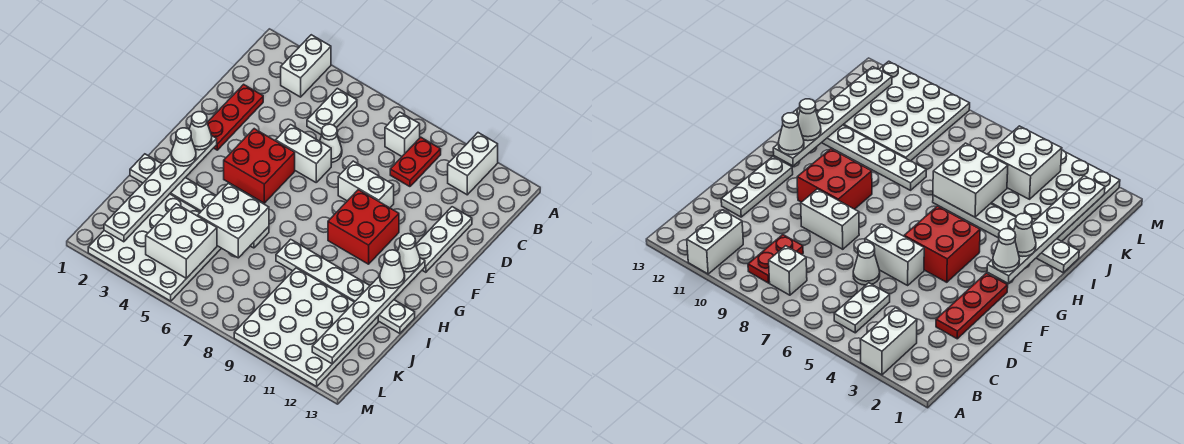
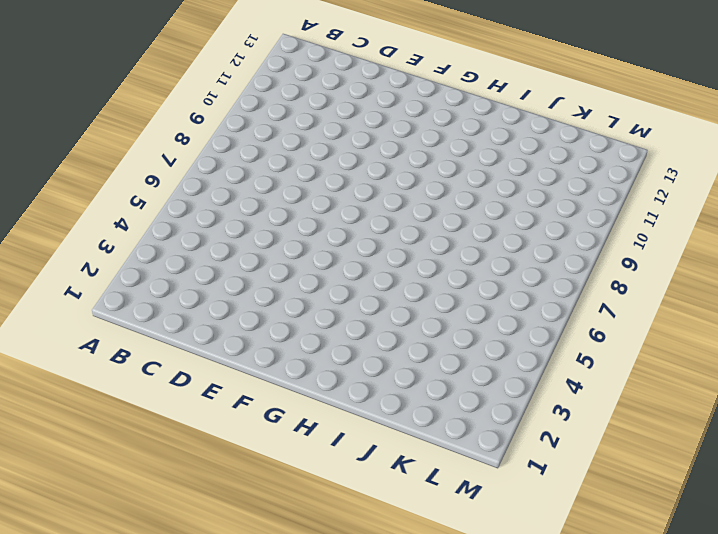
none -> white brick A3:B3 level 1
none -> white brick A11:B11 level 1
none -> white plate B5:C5 level 1

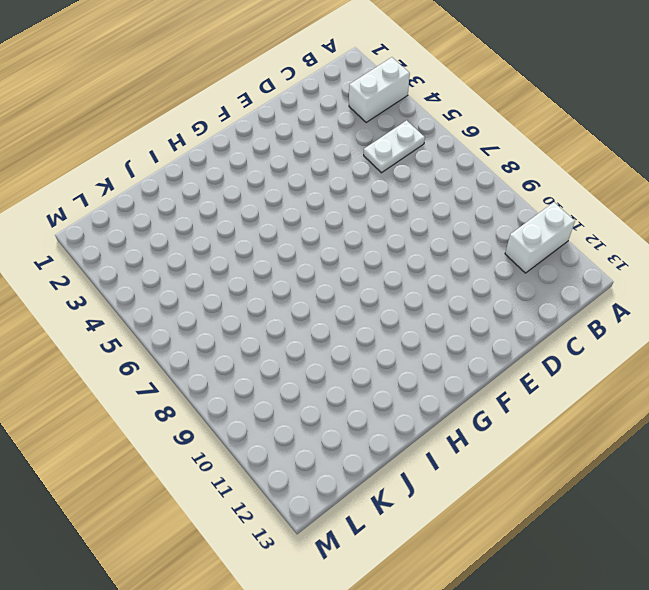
none -> white brick B8 level 1
none -> red plate B9:C9 level 1
none -> red plate D2:F2 level 1

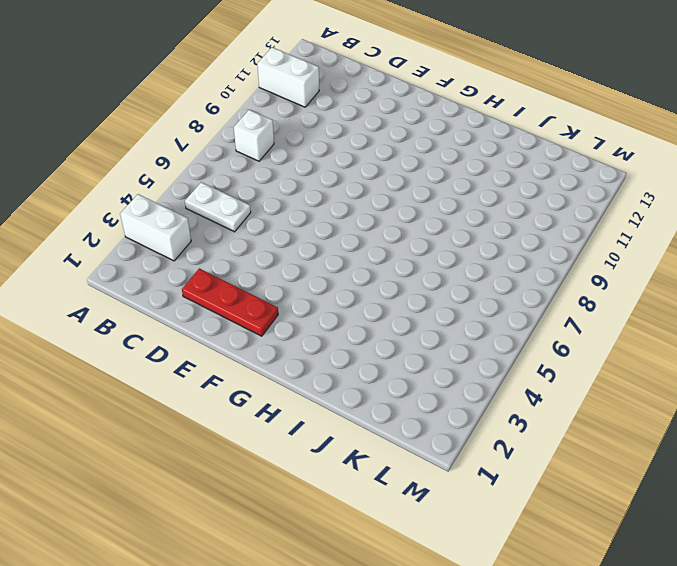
none -> red plate B9:C9 level 1
none -> white cone D6 level 1
none -> white plate D12:F12 level 1

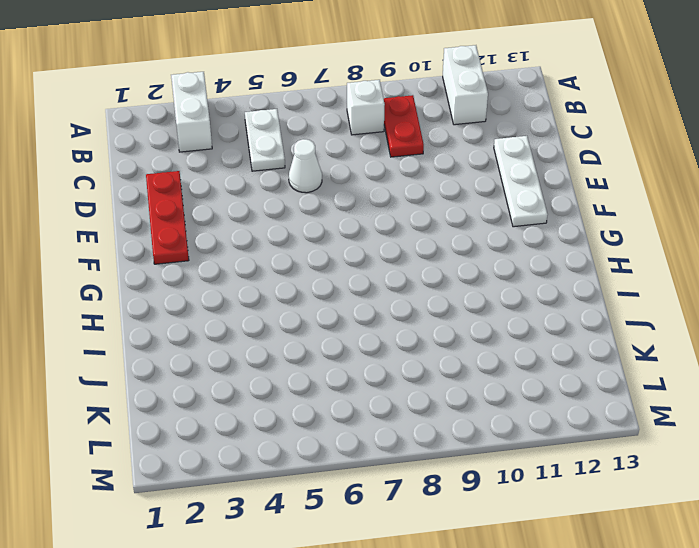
none -> white brick E5:E6 level 1
none -> white brick E8:E9 level 1
none -> red brick F4:G5 level 1

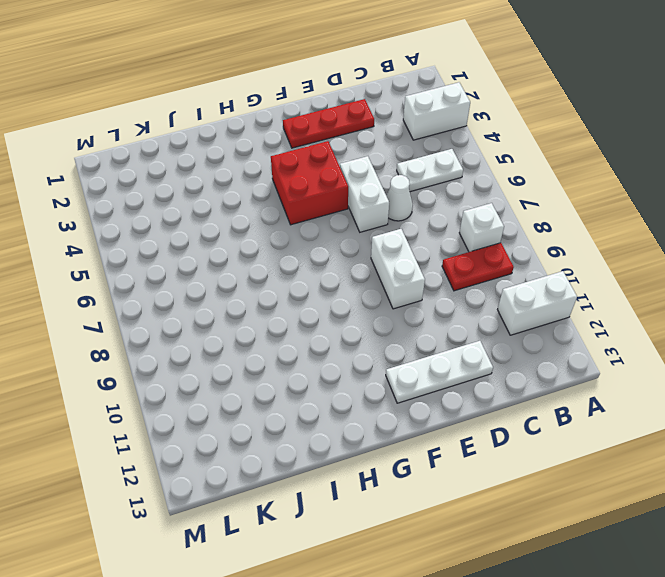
none -> red brick F9:G10 level 1
none -> white plate I1:I6 level 1
none -> white plate I8:I13 level 1

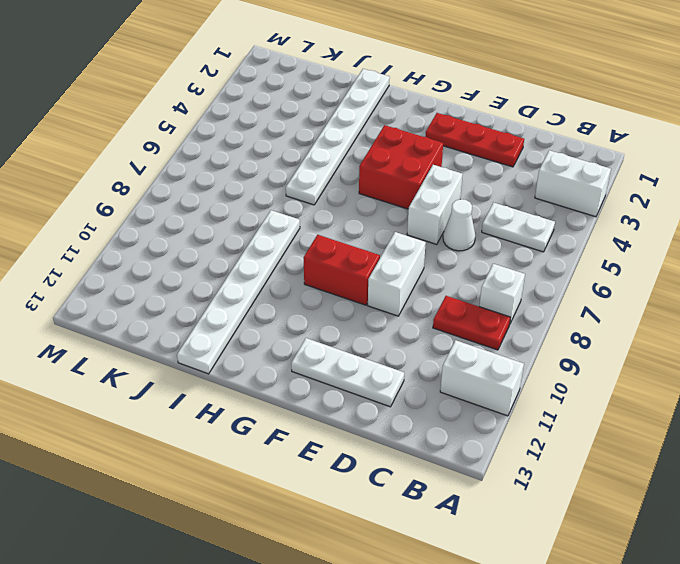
red brick F9:G9 level 1 -> red brick F9:G10 level 1
none -> white plate J2:M5 level 1
none -> white plate J9:M12 level 1
none -> white plate G2:L2 level 2

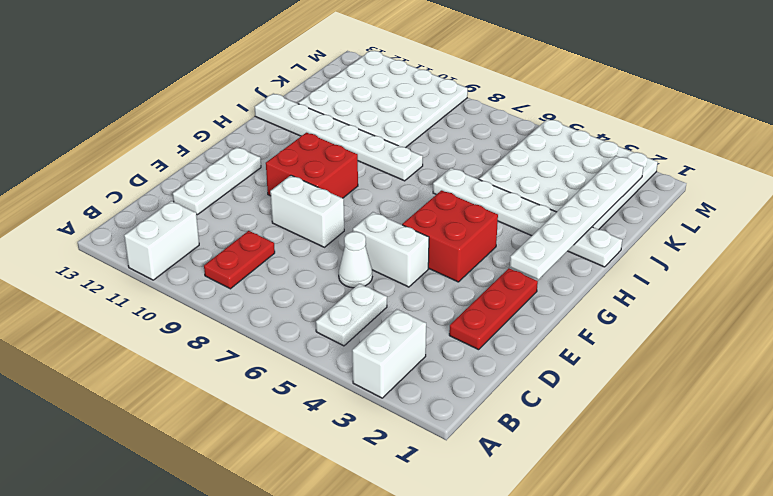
none -> white brick B8 level 1
none -> white plate G12:L12 level 2
none -> white brick I5:J6 level 2

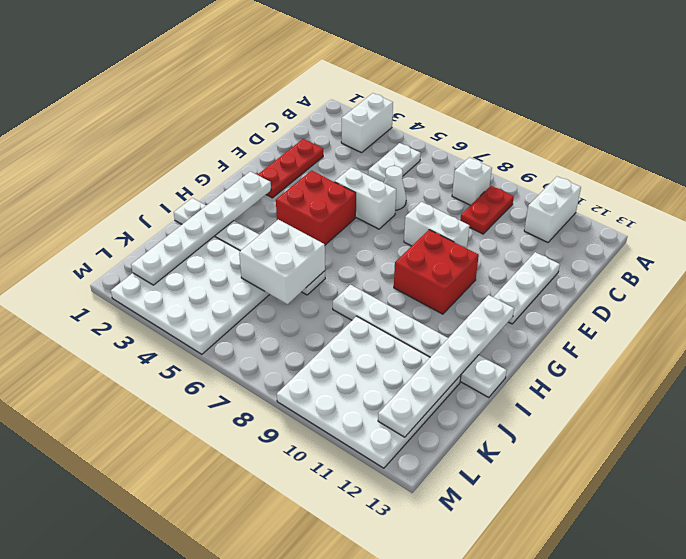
none -> white brick K4:L5 level 2
none -> white cone G2 level 3
none -> white cone G12 level 3

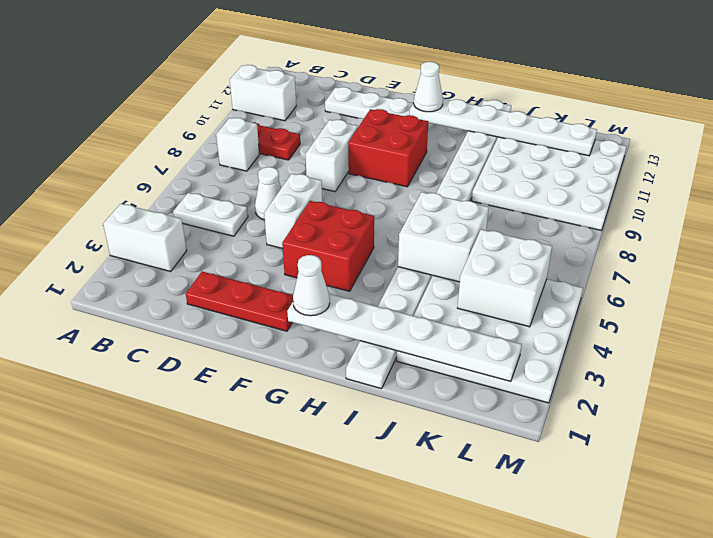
none -> white cone H2 level 3
none -> white cone H12 level 3

